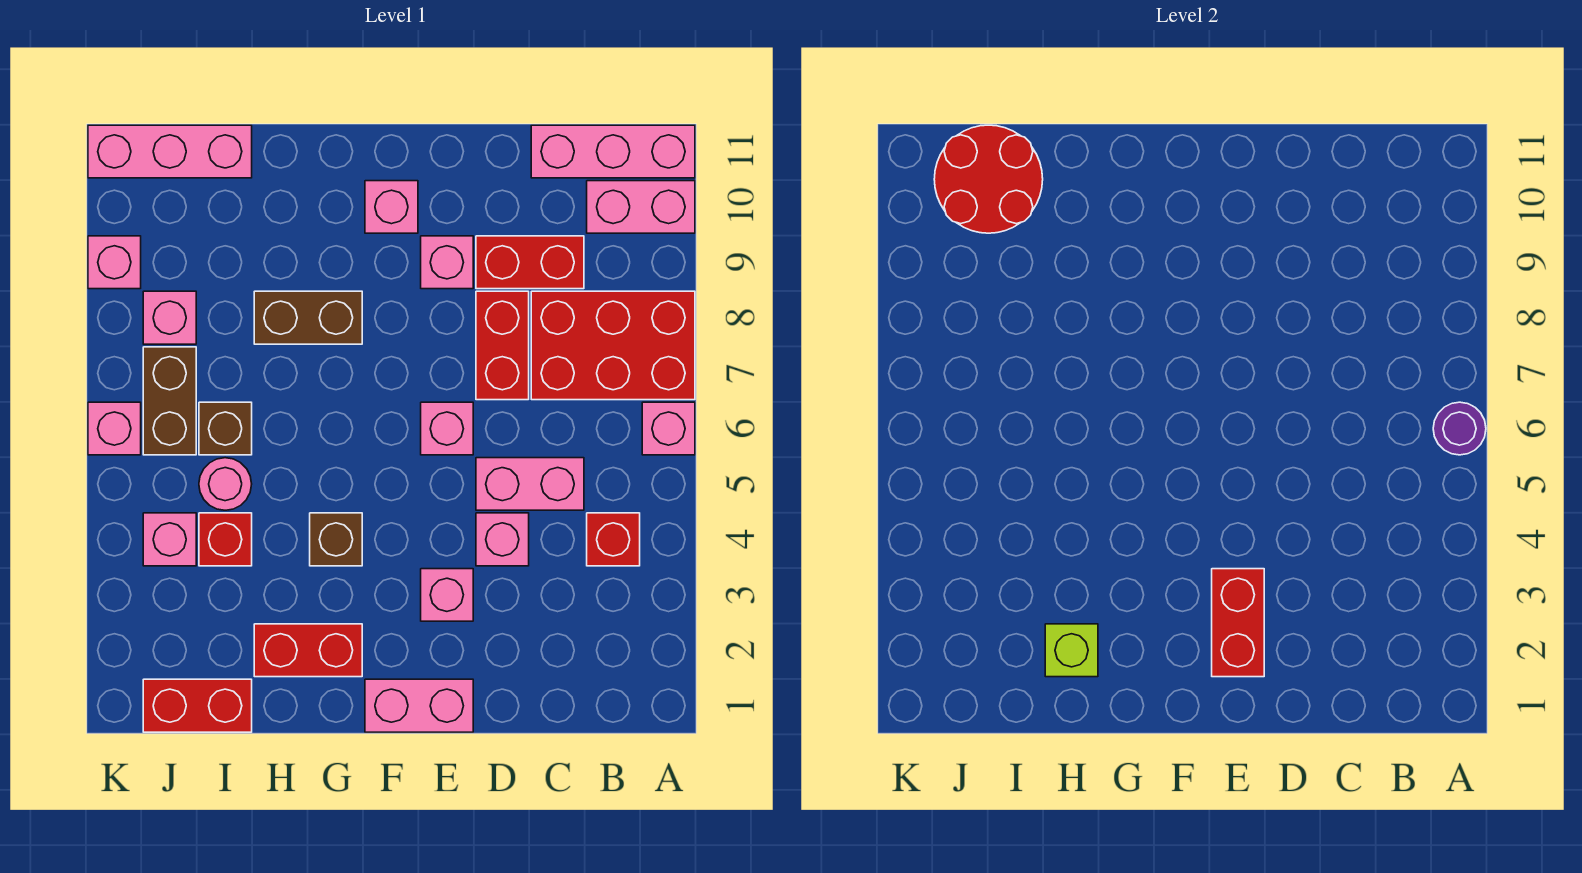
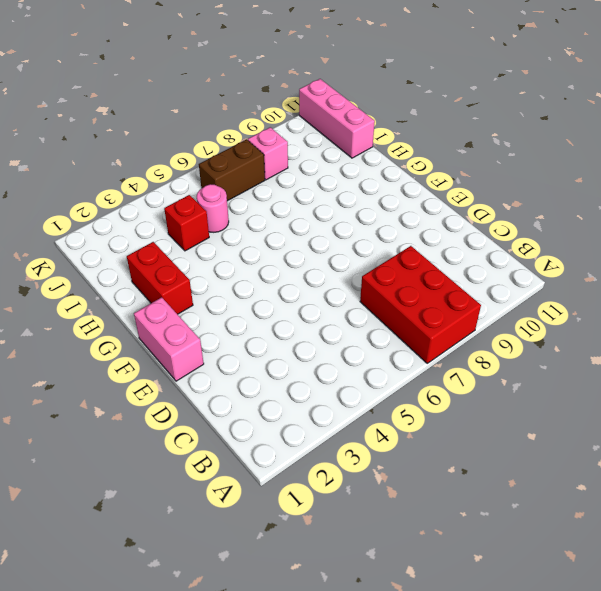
none -> pink brick A6 level 1
none -> pink brick A10:B10 level 1
none -> pink brick A11:C11 level 1
none -> red brick B4 level 1

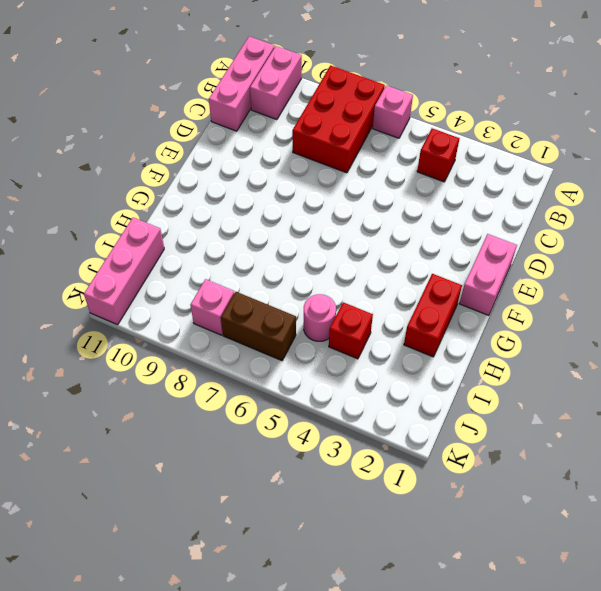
none -> pink brick C5:D5 level 1
none -> red brick C9:D9 level 1
none -> pink brick D4 level 1
none -> red brick D7:D8 level 1

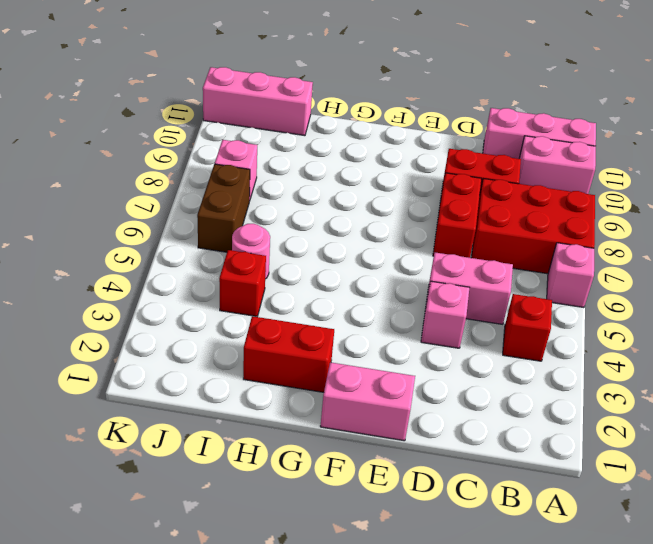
none -> pink brick E3 level 1
none -> pink brick E6 level 1
none -> pink brick E9 level 1
none -> pink brick F10 level 1

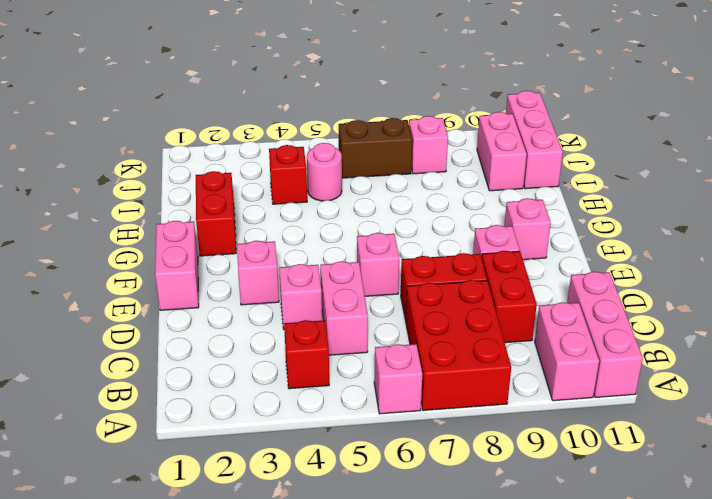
pink brick I10:J10 level 1 -> none
none -> brown brick G4 level 1
none -> brown brick G8:H8 level 1
none -> red brick I1:J1 level 1
none -> brown brick I6 level 1

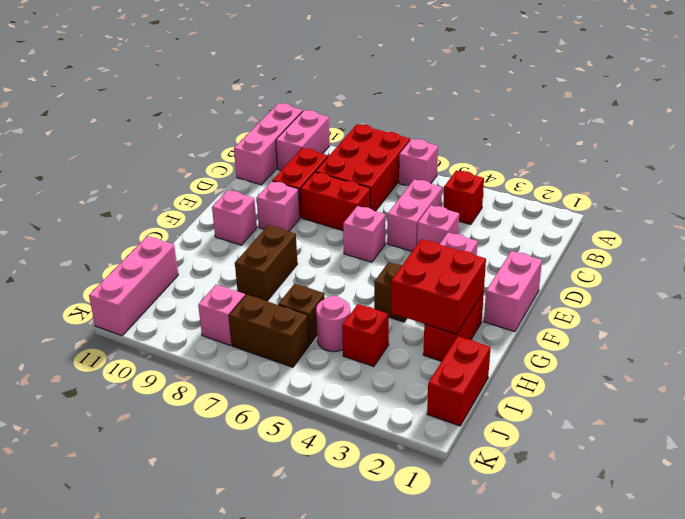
red brick G2:H3 level 2 -> lime brick H2 level 2
none -> pink brick J4 level 1
none -> pink brick K6 level 1
none -> pink brick K9 level 1
none -> purple round brick A6 level 2

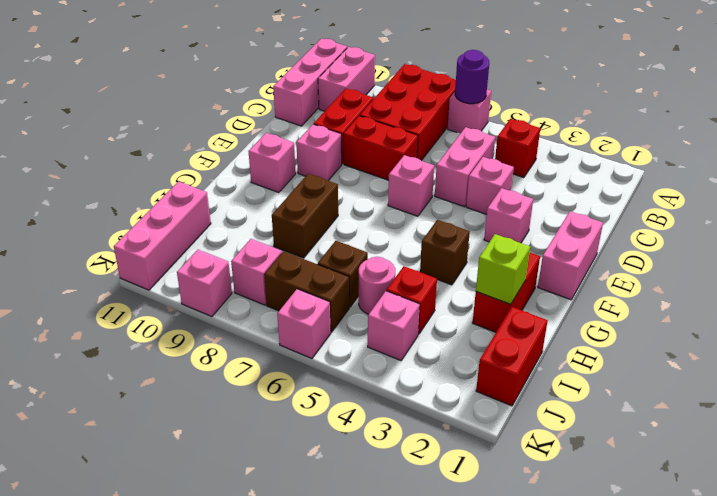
none -> red brick E2:E3 level 2
none -> red round brick I10:J11 level 2

